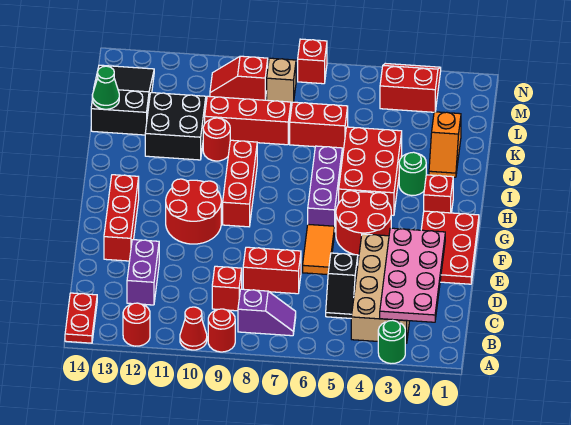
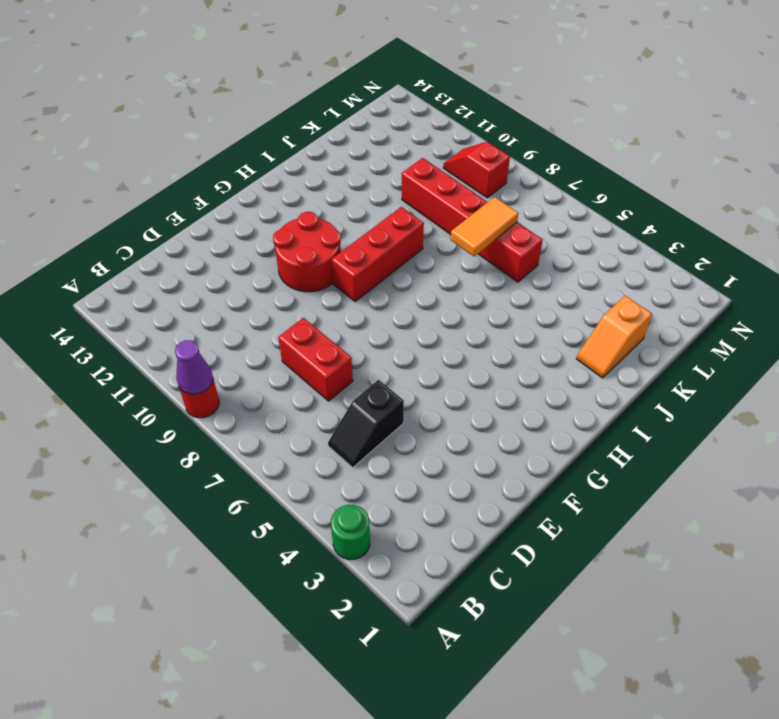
purple cone A9 level 2 -> none
orange tile J7:K7 level 2 -> orange tile E6:F6 level 1
none -> red cone A10 level 1
none -> red round brick A12 level 1
none -> red plate A14:B14 level 1
none -> tan brick B3:E4 level 1

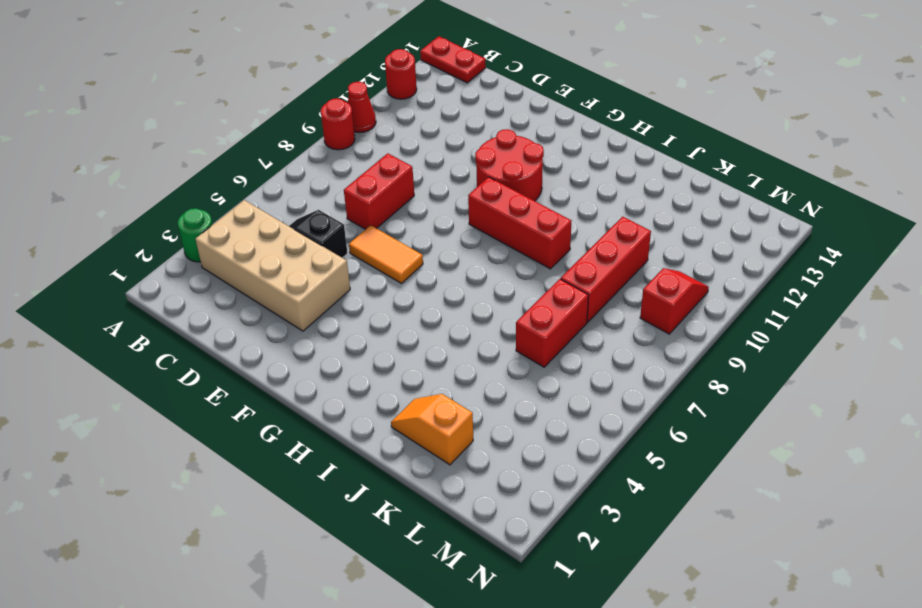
none -> purple slope B7:B8 level 1 top 8
none -> red brick C9 level 1
none -> purple brick C12:D12 level 1
none -> red plate E1:G2 level 1

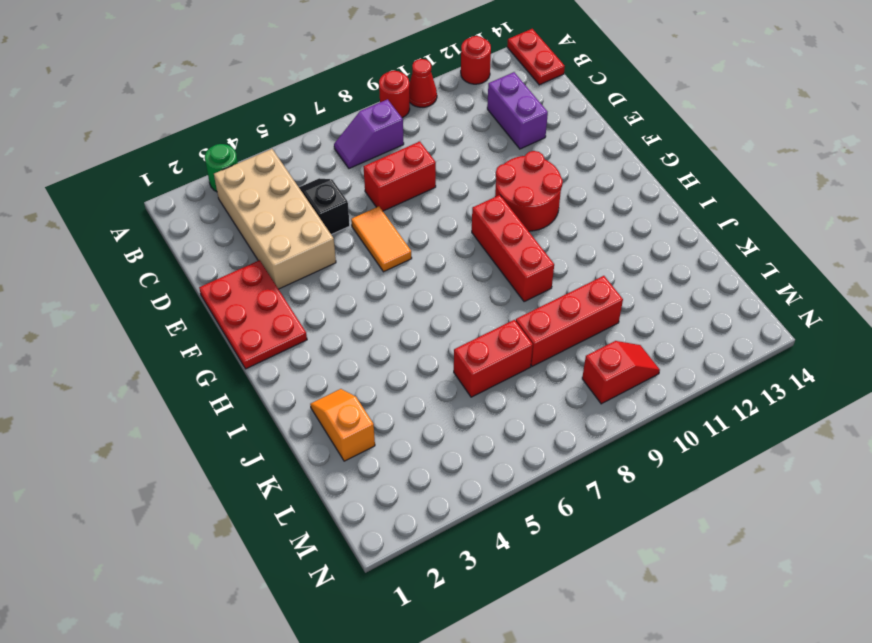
none -> red brick C9 level 1
none -> red brick E13:G13 level 1
none -> red round brick F4:G5 level 1
none -> purple brick G6:I6 level 1

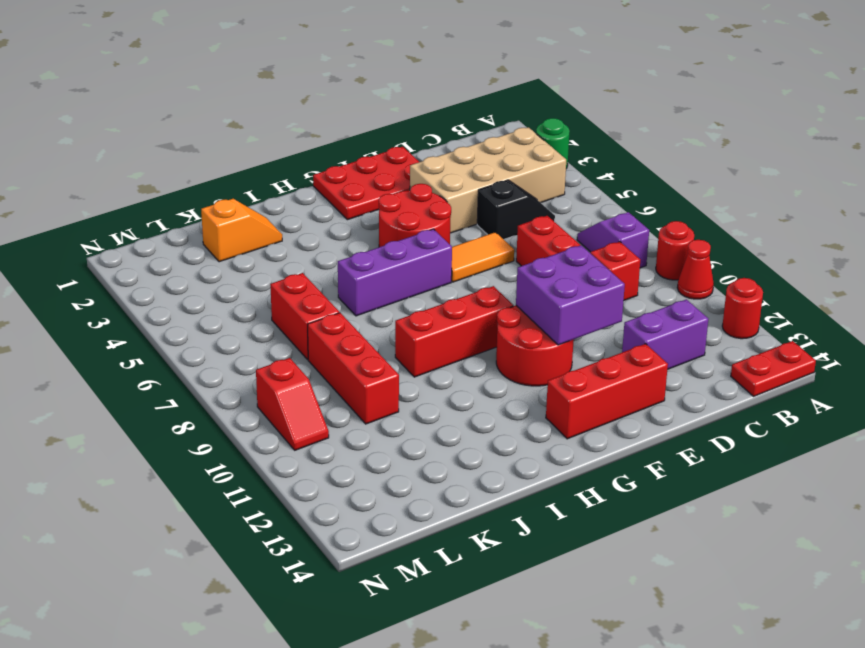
purple brick E10:F11 level 2 -> none
none -> red brick H2 level 1
none -> red brick H4:J5 level 1
none -> green round brick I3 level 1
none -> red round brick J10 level 1

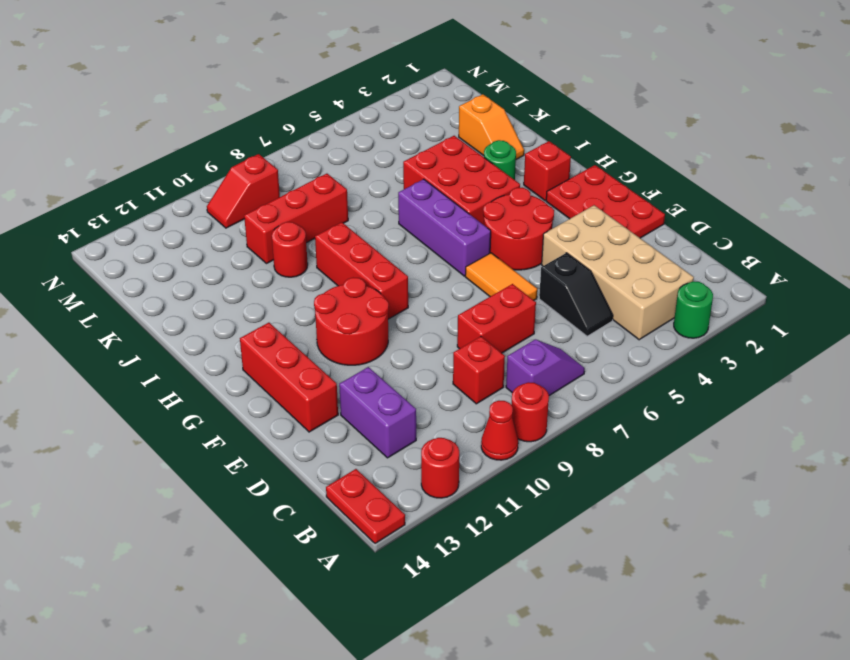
none -> black brick J11:K12 level 1
none -> red brick K6:K7 level 1
none -> black slope K13:M14 level 1 top K
none -> red slope M3:N4 level 1 top M

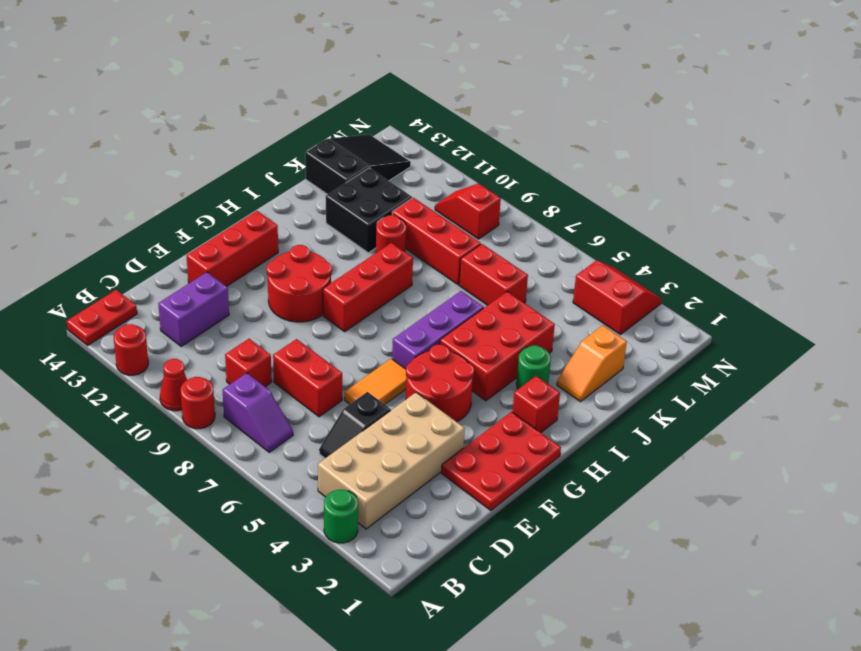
none -> tan brick M8 level 1
none -> red brick N7 level 1
none -> pink plate B2:E3 level 2
none -> green cone K14 level 2

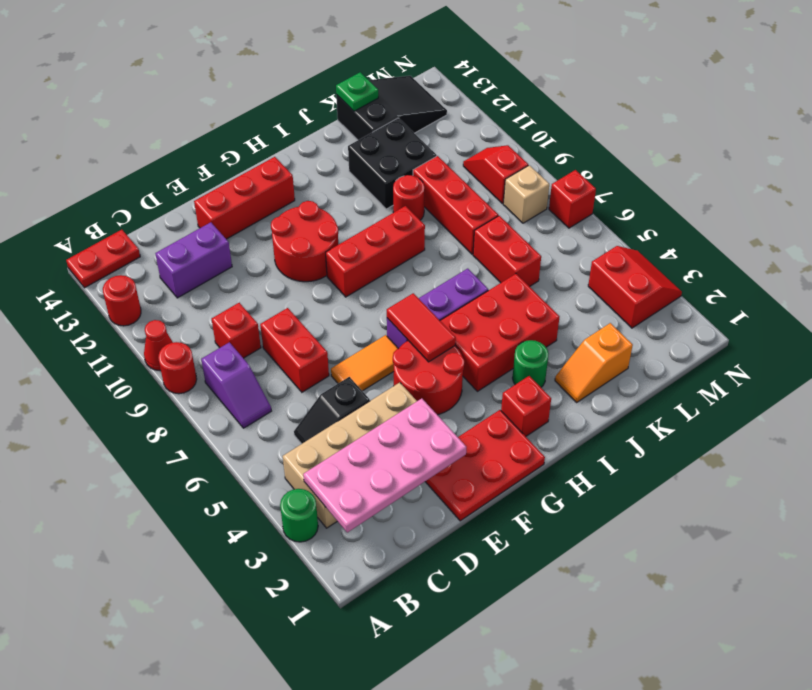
red tile G5:G6 level 2 -> none
green plate K14 level 2 -> green cone K14 level 2

